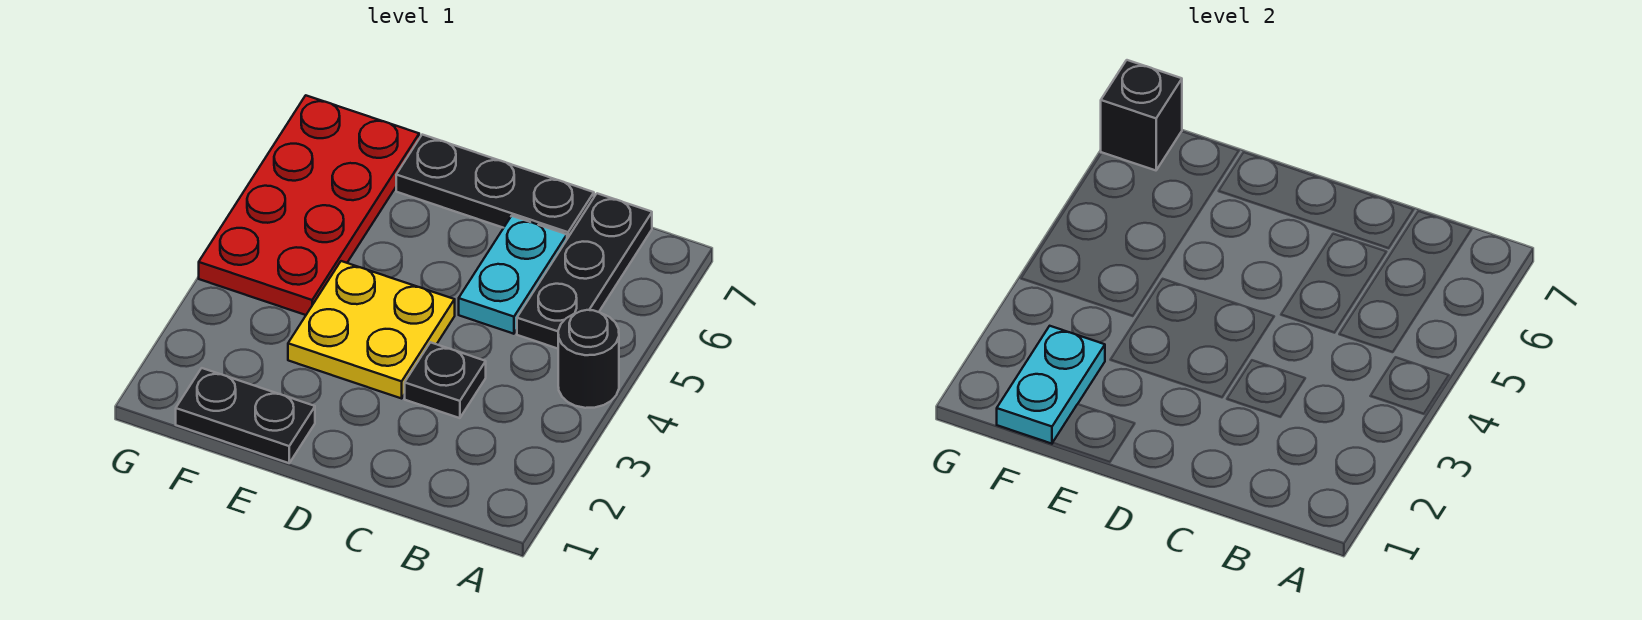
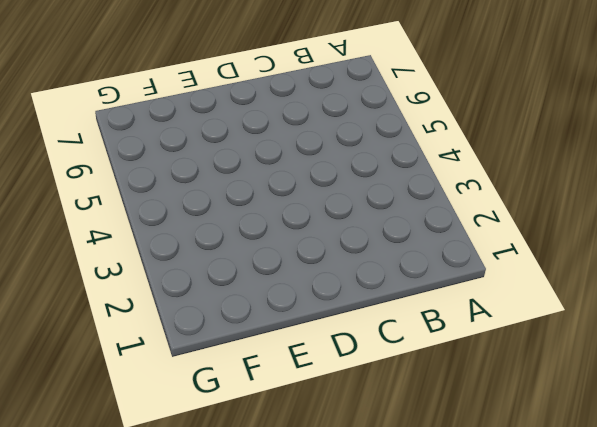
none -> black round brick A4 level 1
none -> black plate B5:B7 level 1

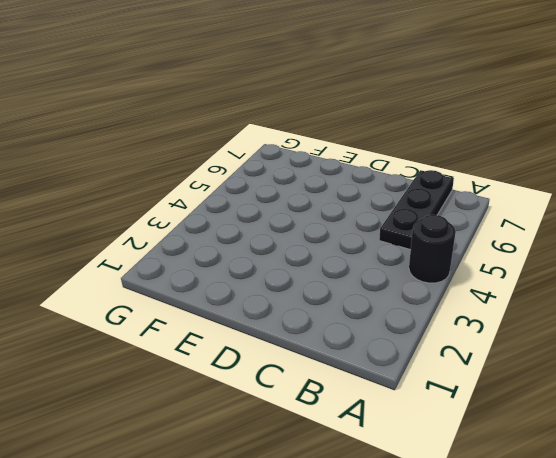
none -> black plate C3 level 1
none -> cyan plate C5:C6 level 1

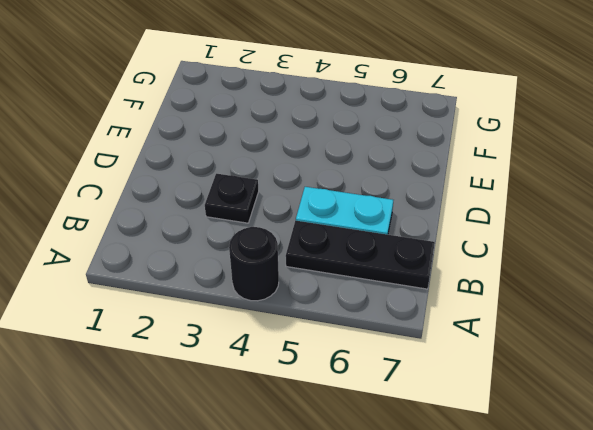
none -> black plate C7:E7 level 1
none -> yellow plate D3:E4 level 1

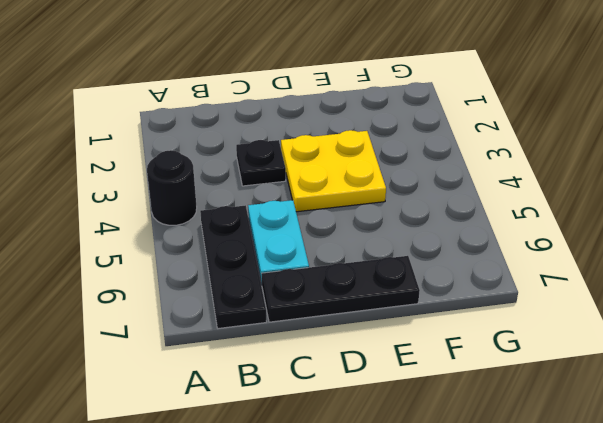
none -> black plate E1:F1 level 1
none -> red plate F4:G7 level 1

